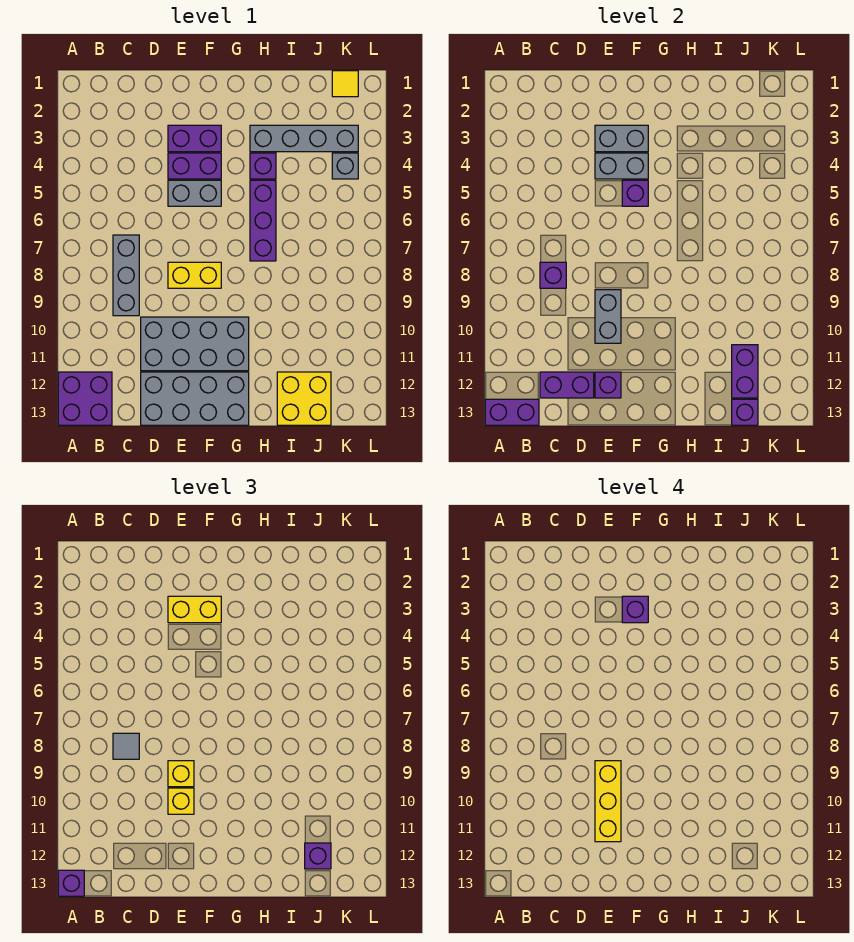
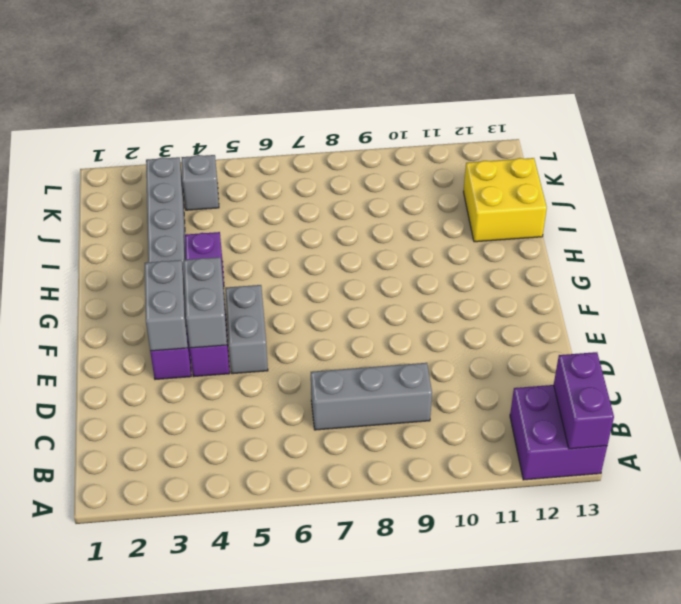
none -> grey brick D10:G11 level 1
none -> grey brick D12:G13 level 1
none -> yellow brick E8:F8 level 1
none -> purple brick H5:H7 level 1

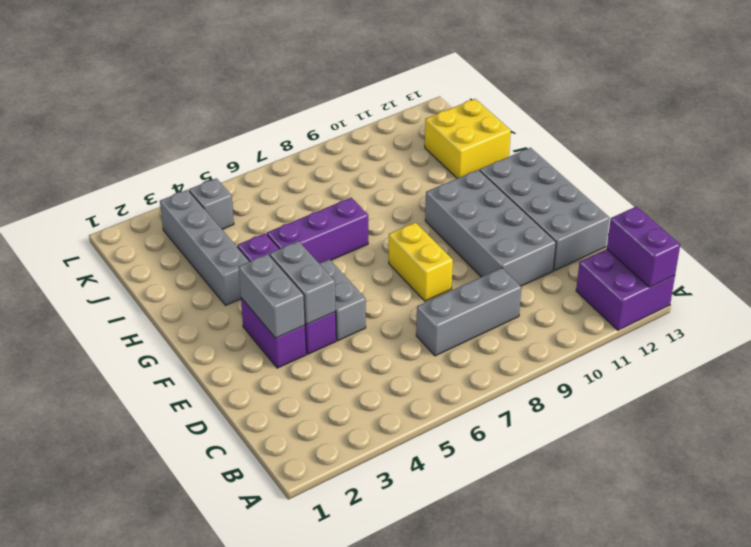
none -> yellow tile K1 level 1
none -> purple brick C8 level 2
none -> purple brick C12:D12 level 2
none -> grey brick E9:E10 level 2

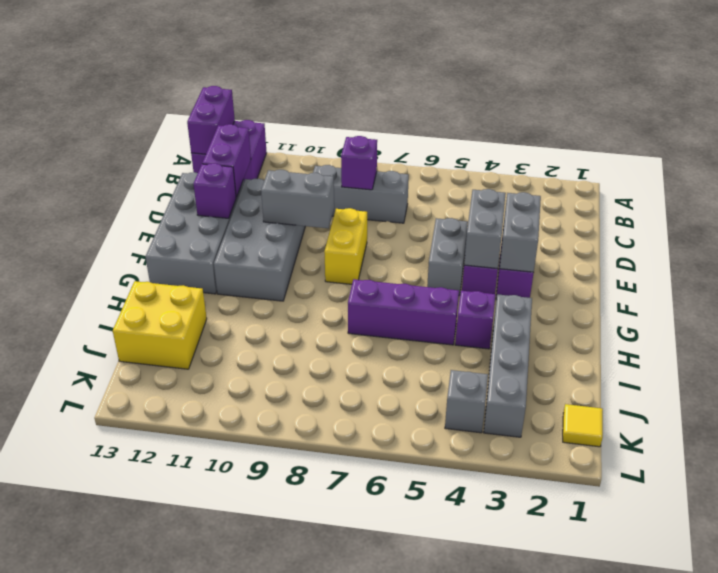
none -> purple brick F5 level 2
none -> purple brick J11:J12 level 2
none -> purple brick J13 level 2
none -> purple brick A13 level 3

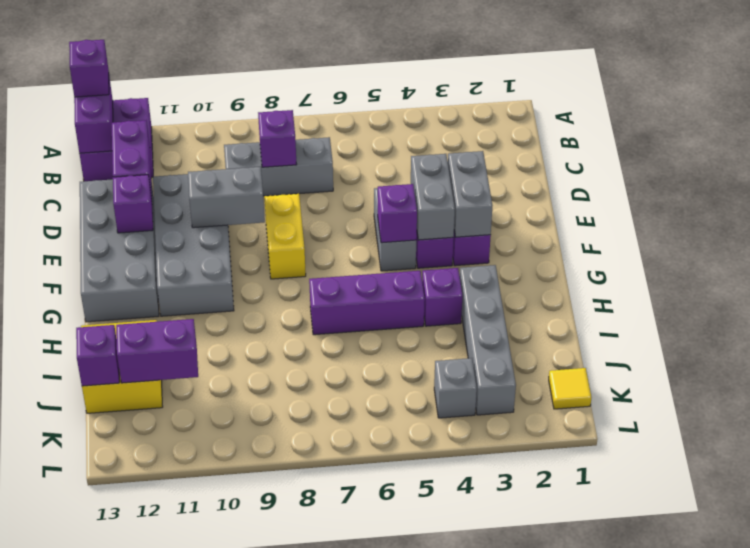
none -> grey tile C8 level 3
none -> yellow brick E3:F3 level 3
none -> yellow brick E9 level 3
none -> yellow brick E10 level 3

